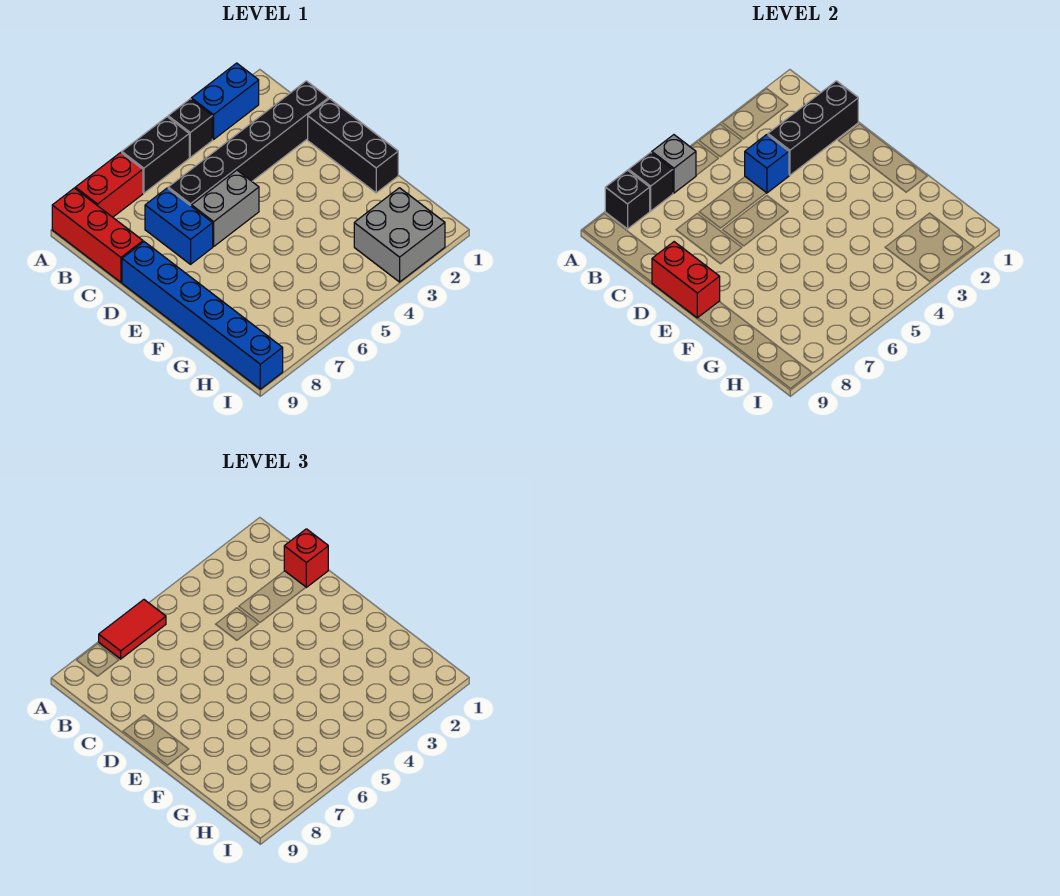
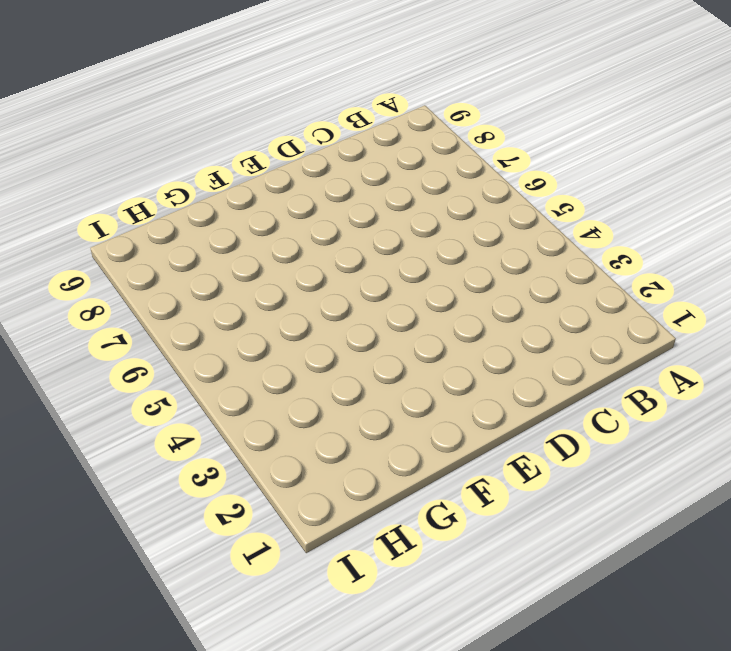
none -> blue brick A2:A3 level 1
none -> black brick A4 level 1
none -> black brick A5:A6 level 1

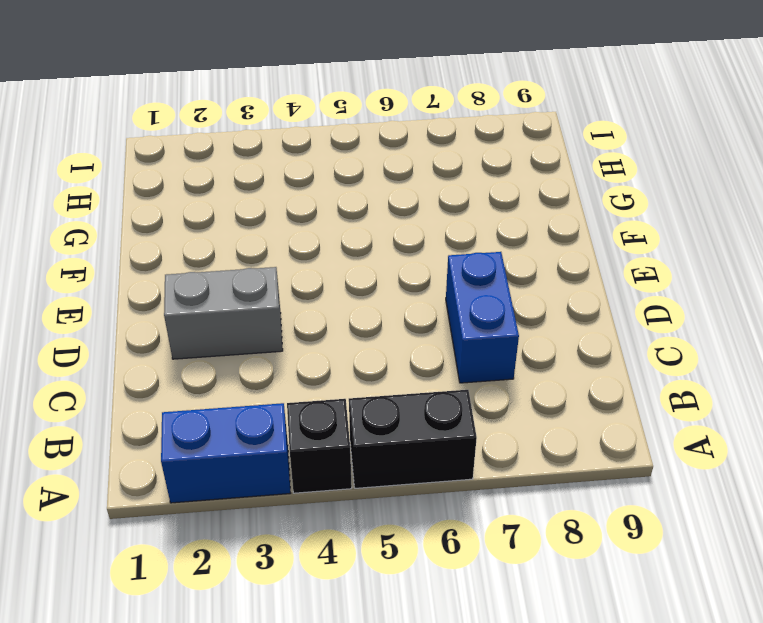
grey brick D2:D3 level 1 -> grey brick D5:D6 level 1
none -> red brick A7:A8 level 1
none -> red brick A9:C9 level 1
none -> black brick C1:C6 level 1

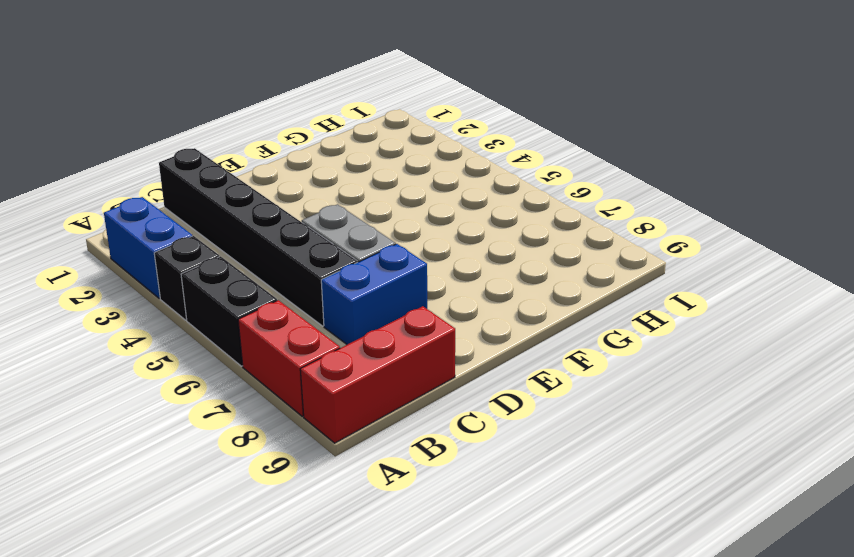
none -> black brick D1:F1 level 1
none -> blue brick D9:I9 level 1
none -> grey brick H2:I3 level 1

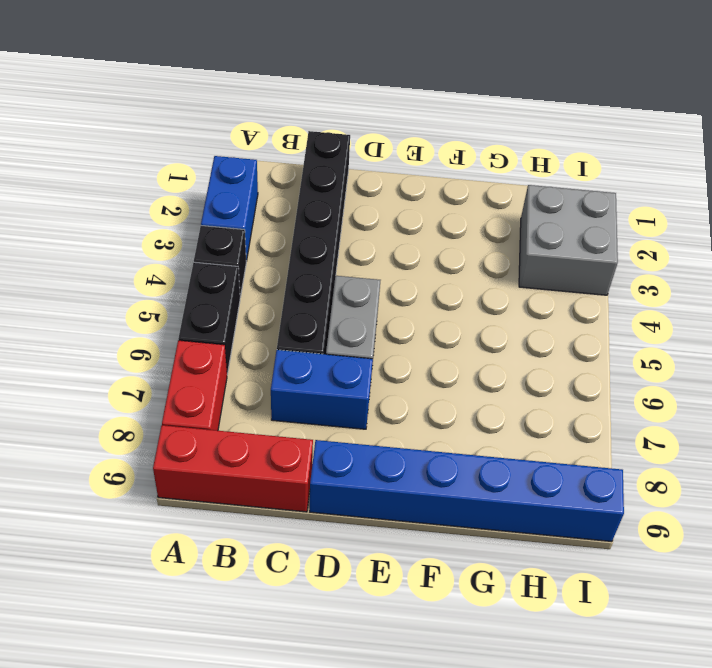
none -> black brick D1:F1 level 1
none -> grey brick A6 level 2
none -> black brick A7 level 2

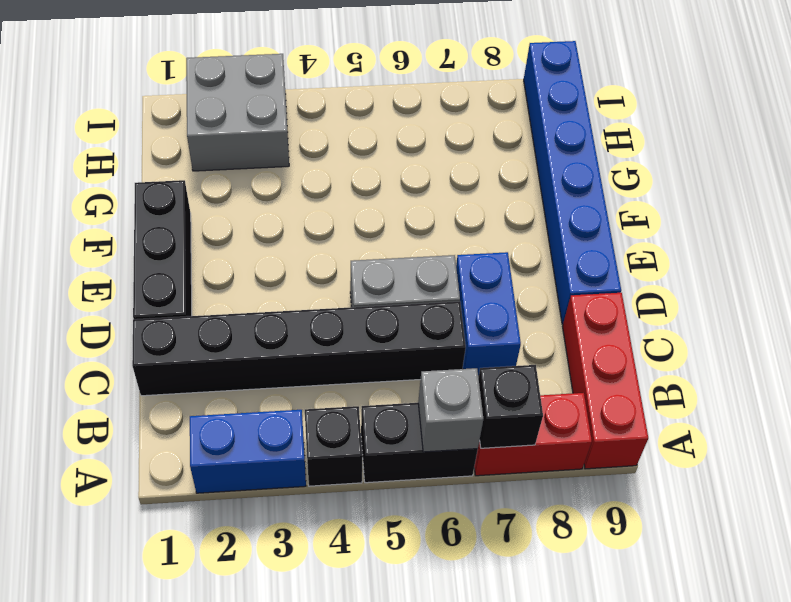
none -> black brick A8 level 2
none -> black brick C1:C3 level 2
none -> blue brick C4 level 2

